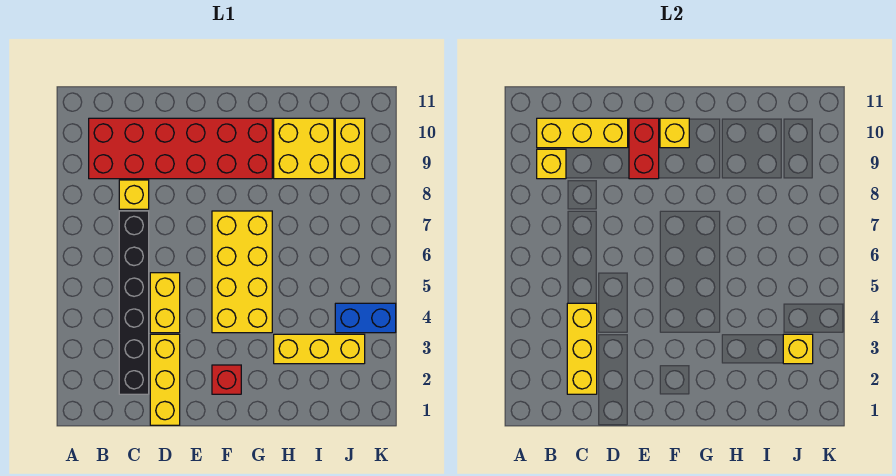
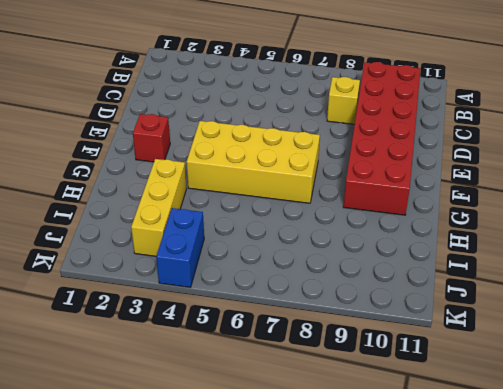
none -> black brick C2:C7 level 1
none -> yellow brick D1:D3 level 1
none -> yellow brick D4:D5 level 1

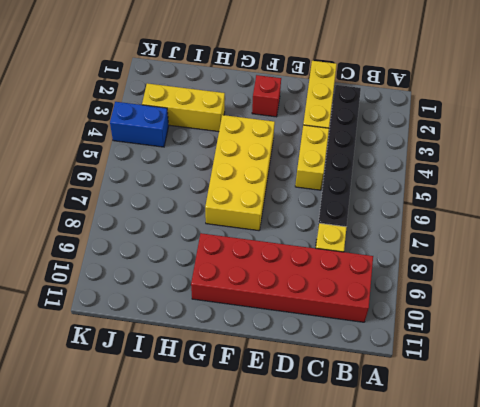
none -> yellow brick H9:I10 level 1
none -> yellow brick J9:J10 level 1
none -> yellow brick B9 level 2

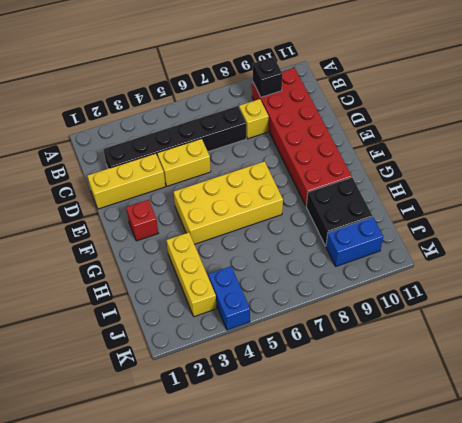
black brick B9 level 2 -> yellow brick B9 level 2
black brick H9:I10 level 1 -> yellow brick H9:I10 level 1
blue brick J9:J10 level 1 -> yellow brick J9:J10 level 1
none -> yellow brick B10:D10 level 2
none -> yellow brick C2:C4 level 2
none -> red brick E9:E10 level 2

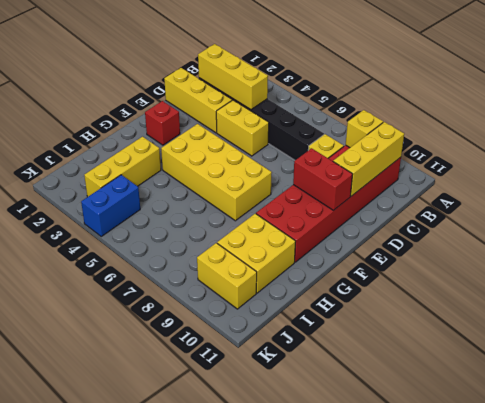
none -> yellow brick F10 level 2
none -> yellow brick J3 level 2

